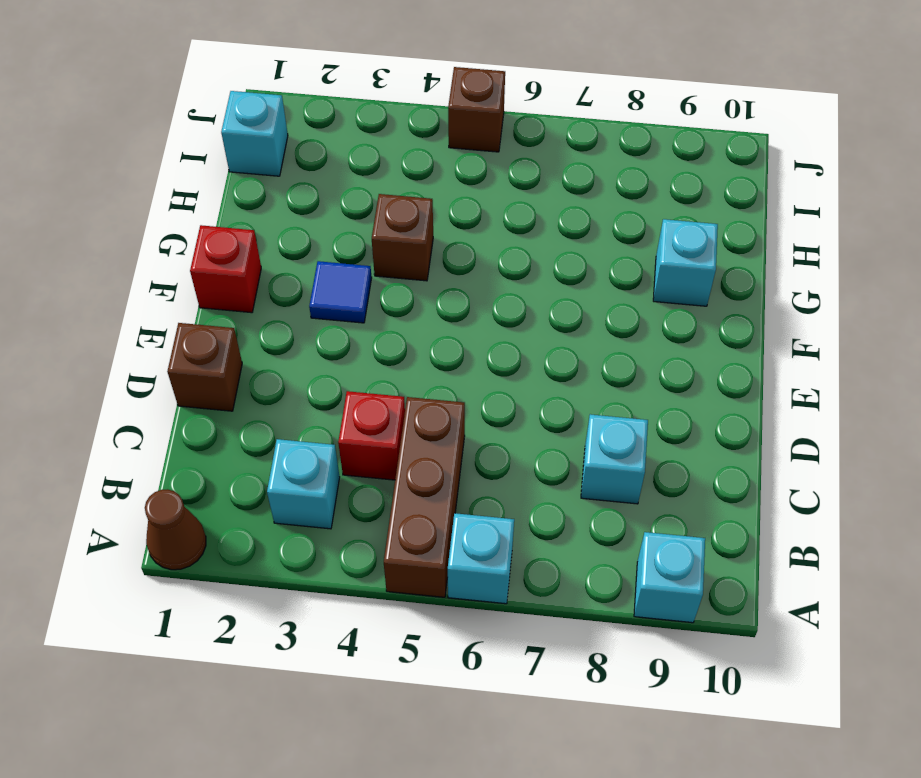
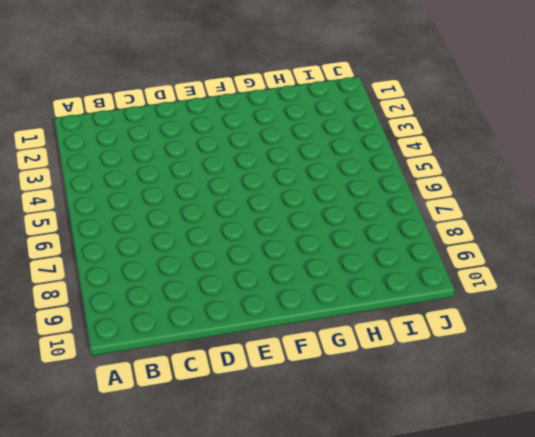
none -> brown cone A1 level 1
none -> brown brick A5:C5 level 1
none -> cyan brick A6 level 1

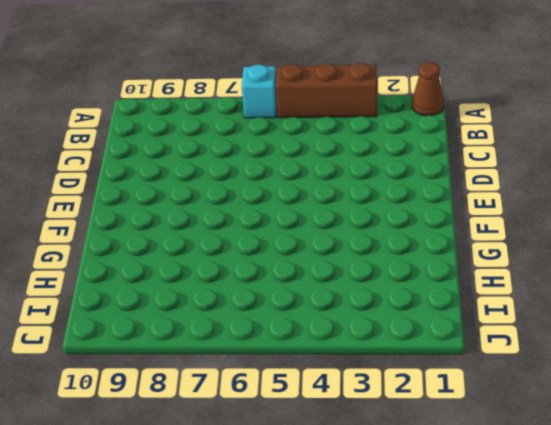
brown brick A3:A5 level 1 -> brown brick A5:C5 level 1
none -> cyan brick A9 level 1
none -> cyan brick B3 level 1
none -> red brick C4 level 1

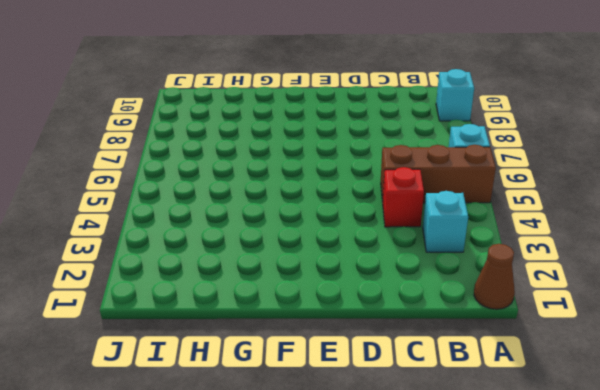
none -> cyan brick C8 level 1
none -> brown brick D1 level 1
none -> red brick F1 level 1

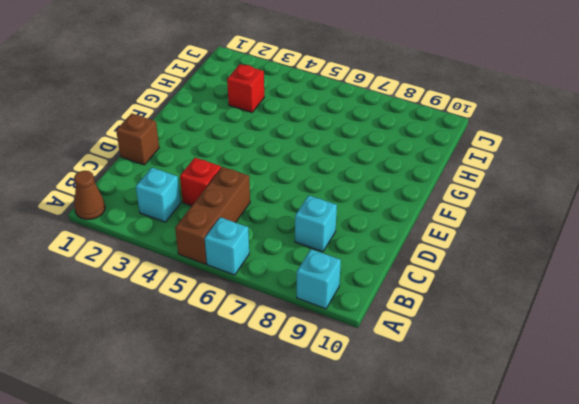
red brick H3 level 1 -> red brick F1 level 1
none -> blue tile F3 level 1
none -> brown brick G4 level 1
none -> cyan brick G9 level 1

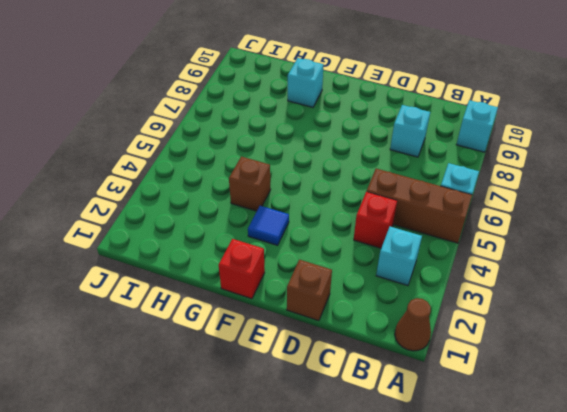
none -> cyan brick I1 level 1
none -> brown brick J5 level 1

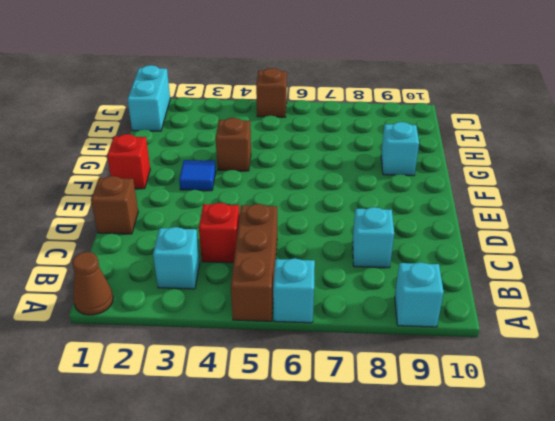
cyan brick I1:J1 level 1 -> cyan brick I1 level 1

